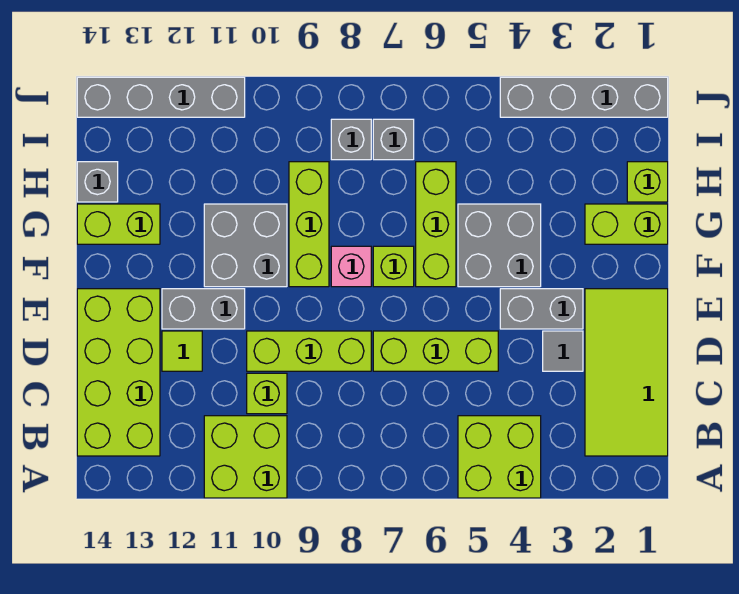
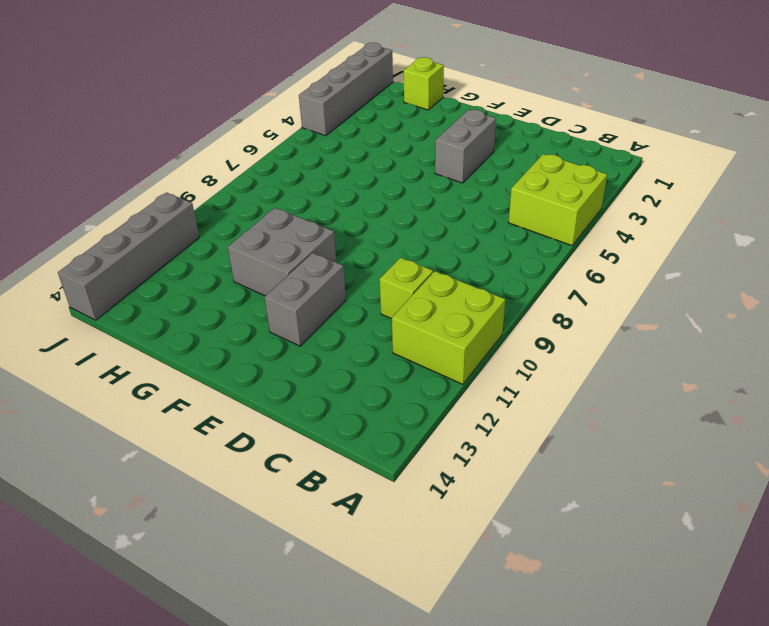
none -> lime tile B1:E2 level 1
none -> lime brick B13:E14 level 1
none -> grey tile D3 level 1

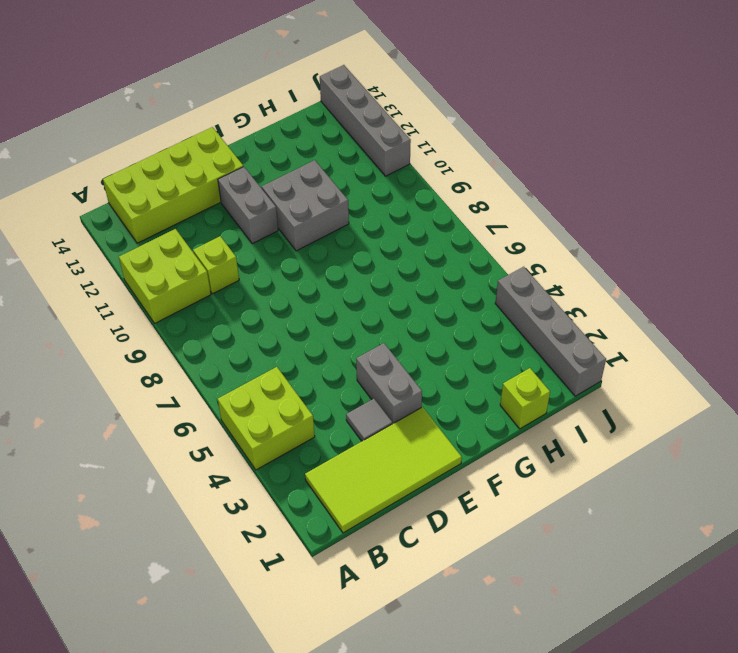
none -> lime brick D5:D7 level 1
none -> lime brick D8:D10 level 1
none -> lime tile D12 level 1

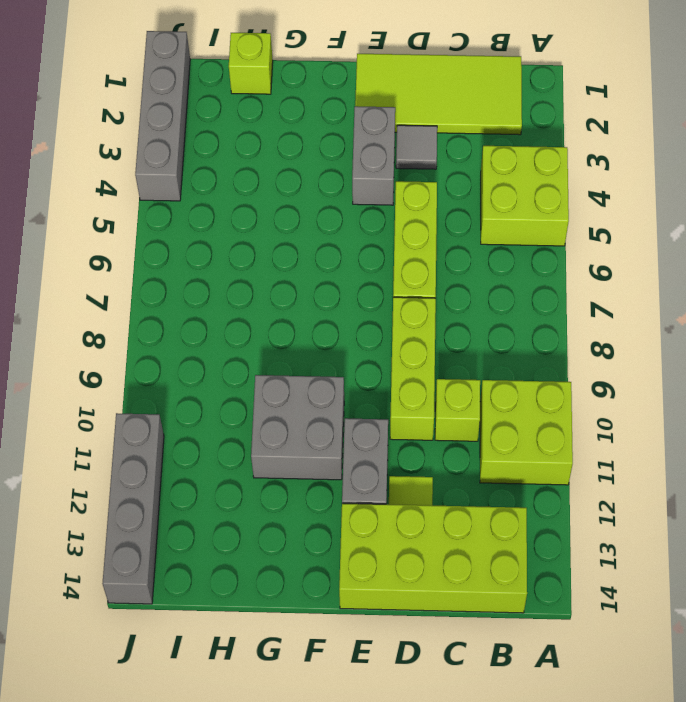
none -> grey brick F4:G5 level 1
none -> lime brick F6:H6 level 1
none -> lime brick F7 level 1

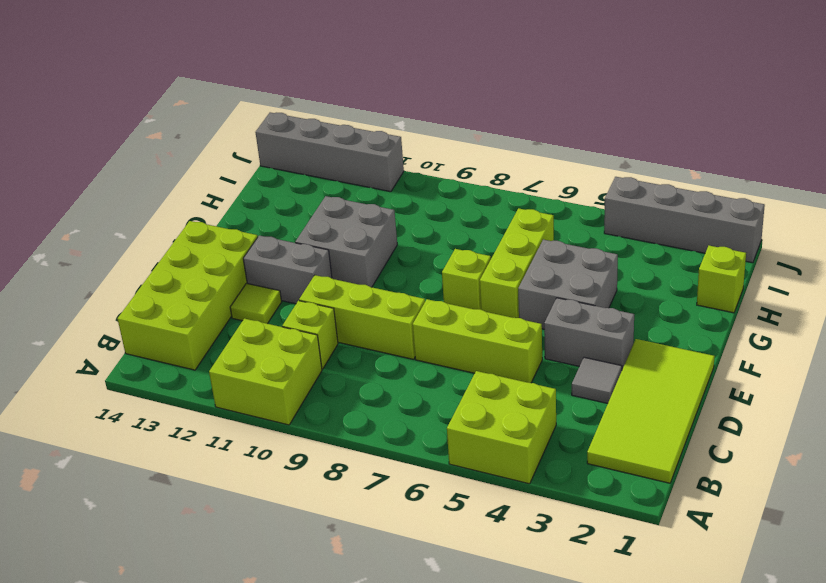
none -> pink brick F8 level 1
none -> lime brick F9:H9 level 1
none -> lime brick G1:G2 level 1

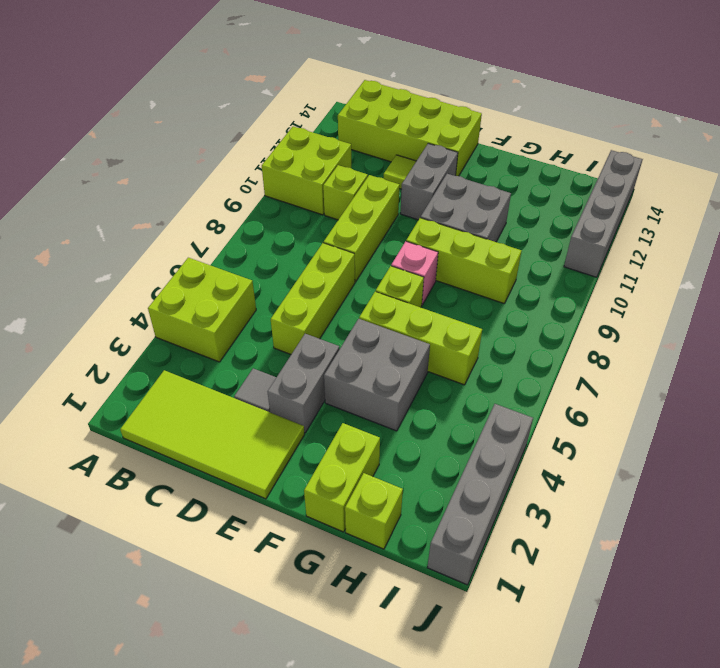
none -> lime brick G13:G14 level 1
none -> grey brick H14 level 1
none -> grey brick I7 level 1

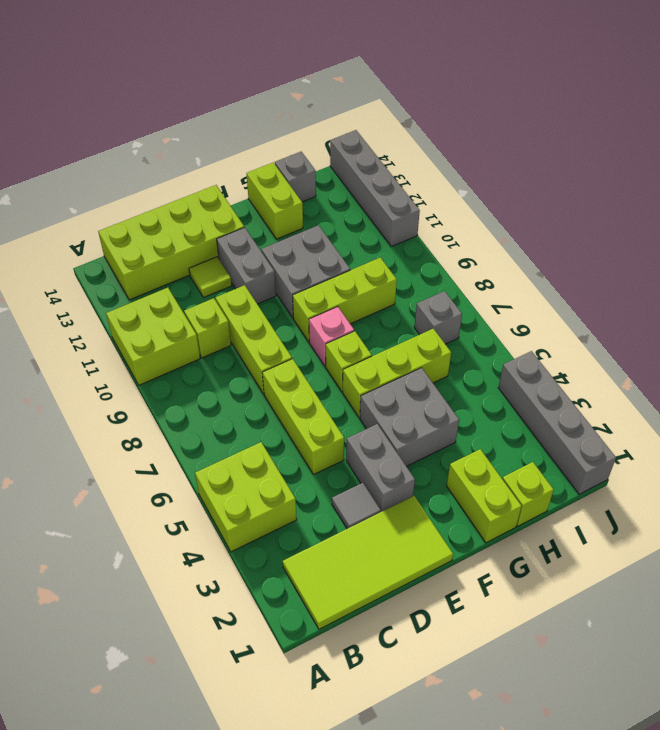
none -> grey brick I8 level 1

